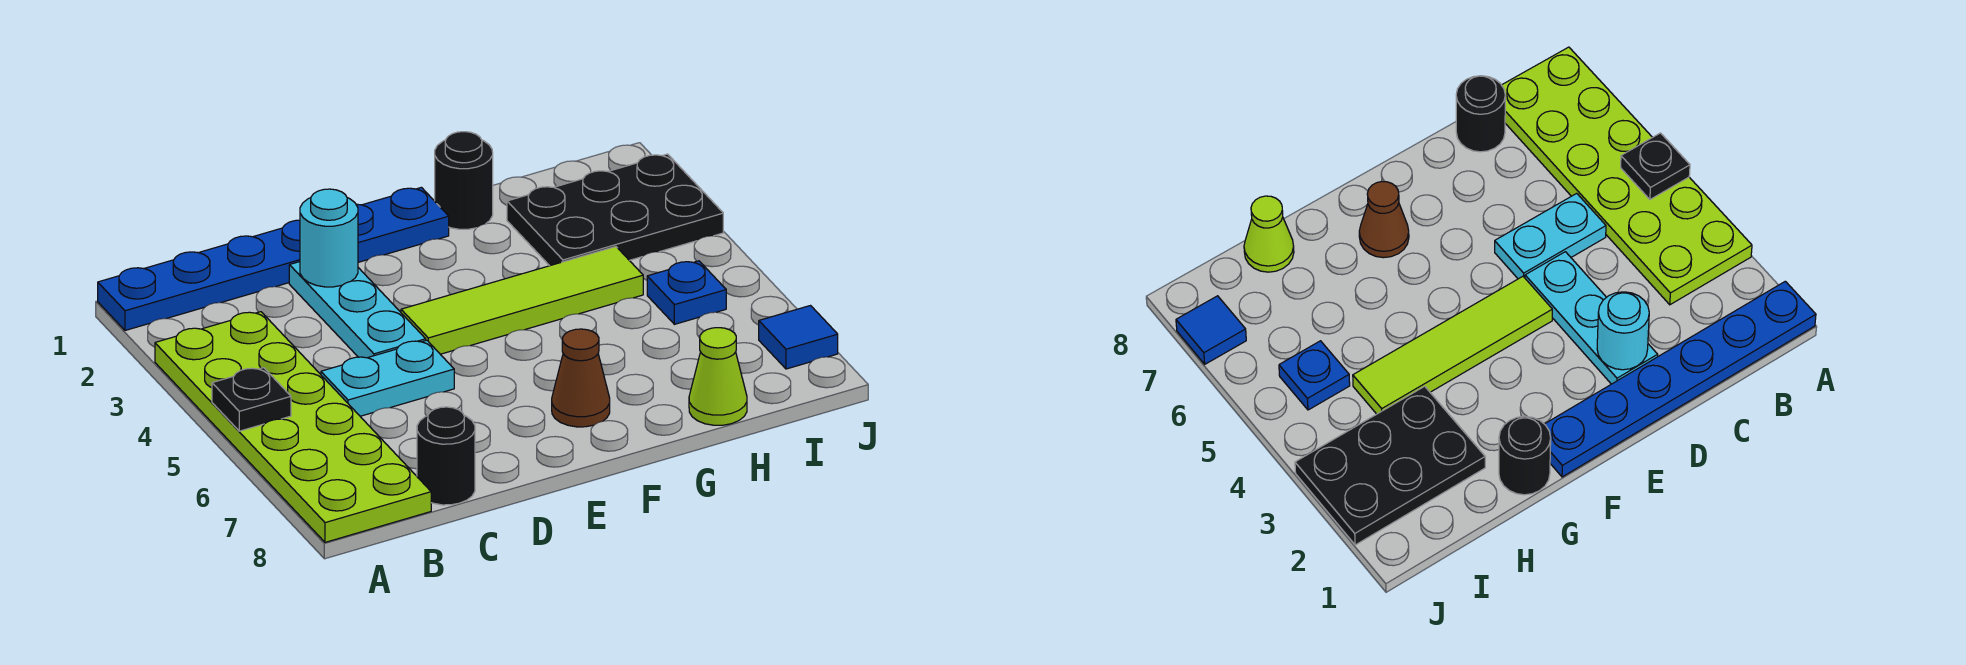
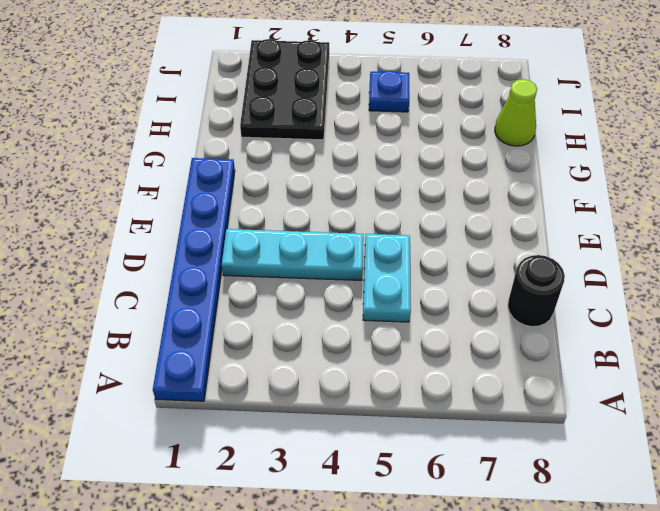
none -> lime plate A3:B8 level 1
none -> lime tile E4:H4 level 1
none -> brown cone F7 level 1

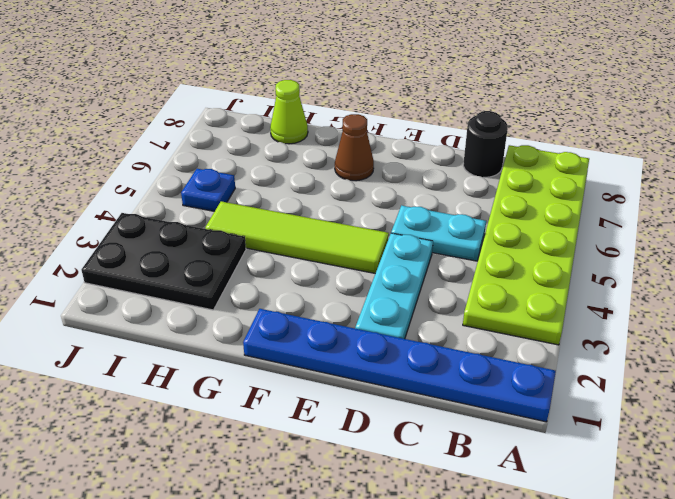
none -> black round brick G1 level 1
none -> blue tile J7 level 1
none -> black plate A5 level 2

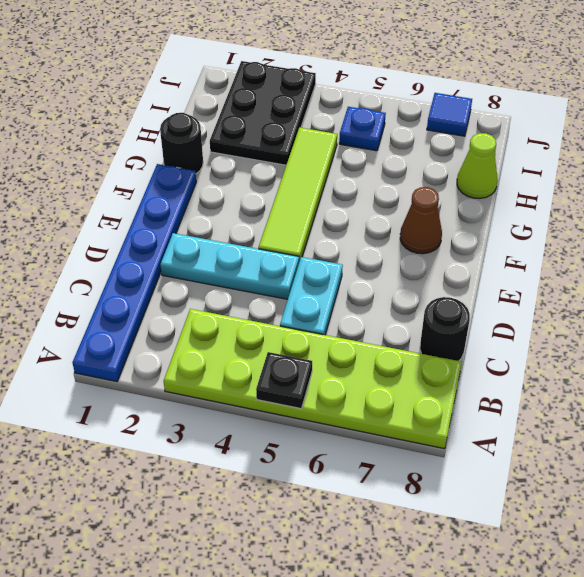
none -> cyan round brick D2 level 2

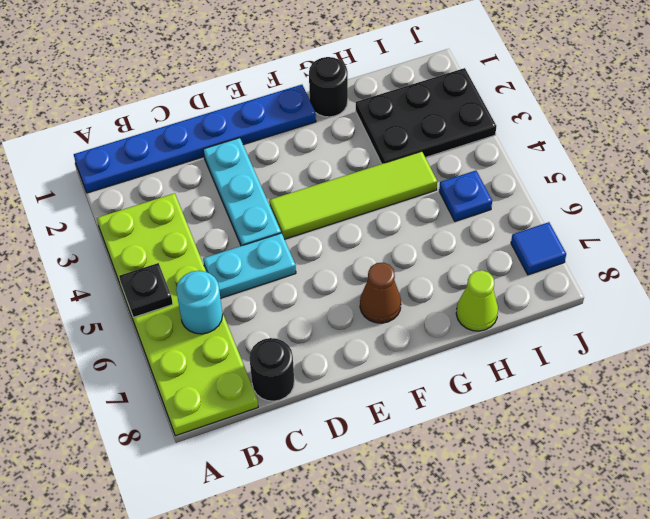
cyan round brick B6 level 2 -> cyan round brick D2 level 2

